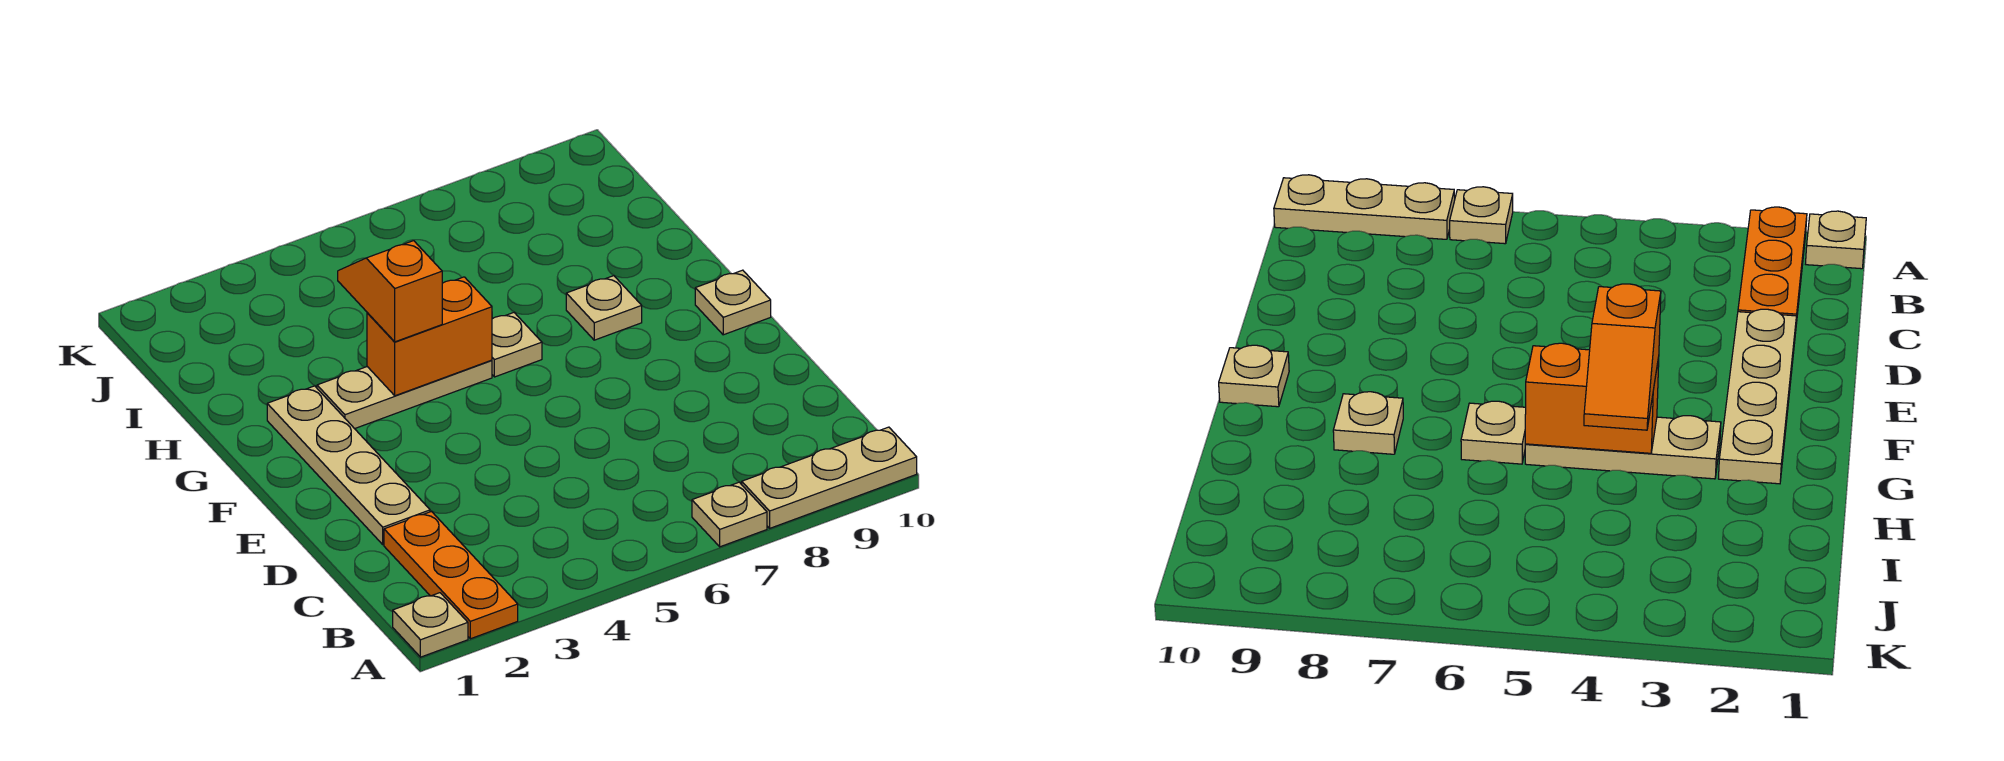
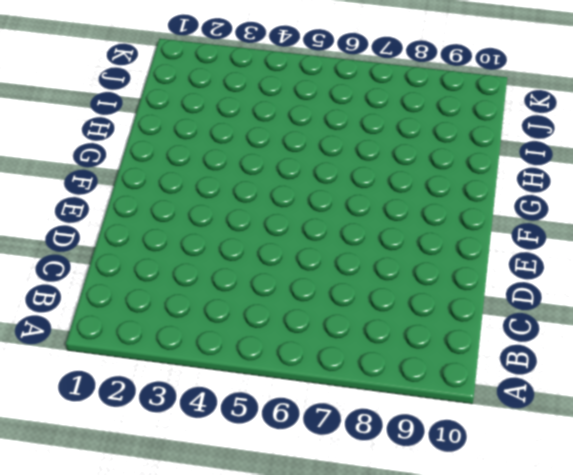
none -> tan plate A1 level 1
none -> orange plate A2:C2 level 1

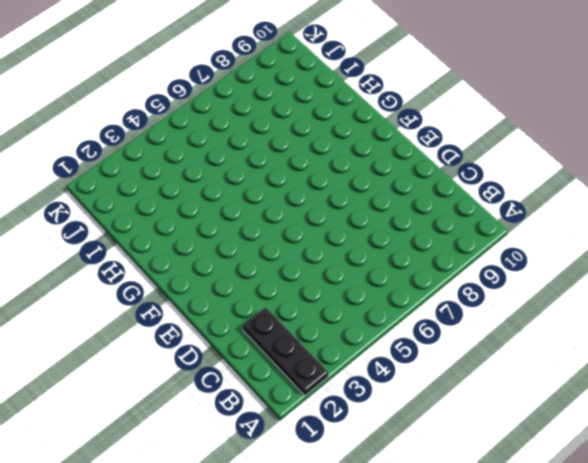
black plate A2:C2 level 1 -> orange plate A2:C2 level 1
none -> tan plate A1 level 1
none -> tan plate A7 level 1

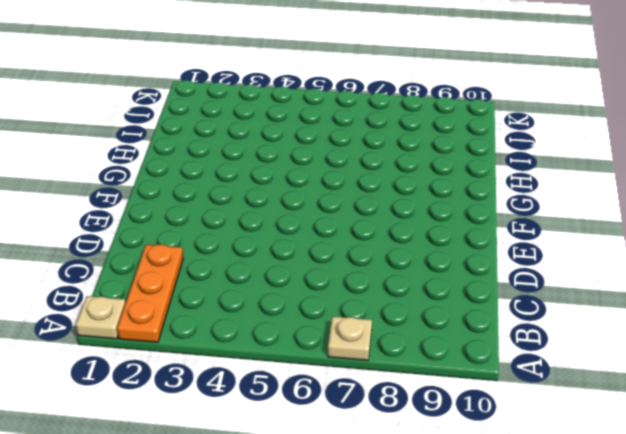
none -> tan plate A8:A10 level 1
none -> tan plate D2:G2 level 1

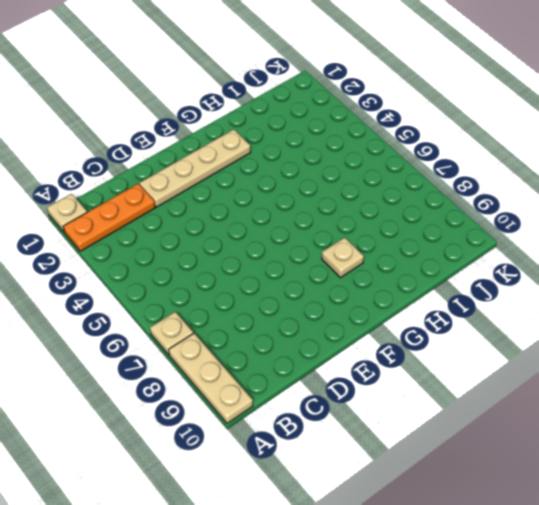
none -> tan plate F10 level 1
none -> tan plate G3:G5 level 1

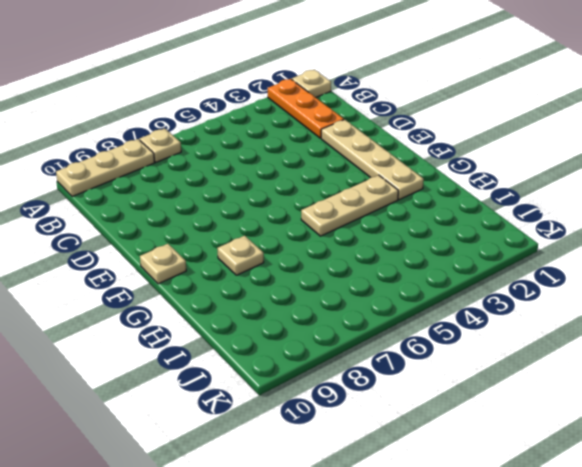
none -> tan plate G6 level 1
none -> orange brick G4:G5 level 2

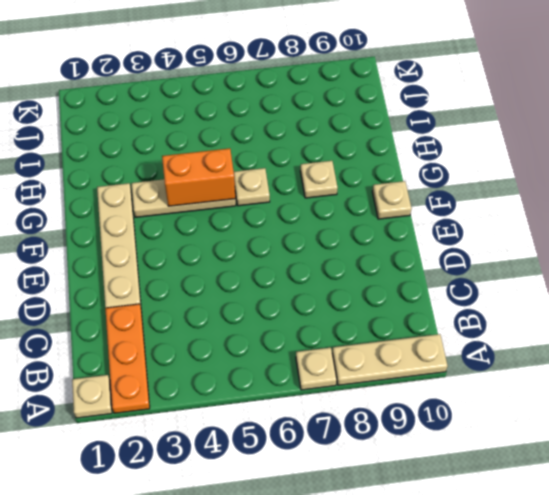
none -> orange slope G4:H4 level 3 top G

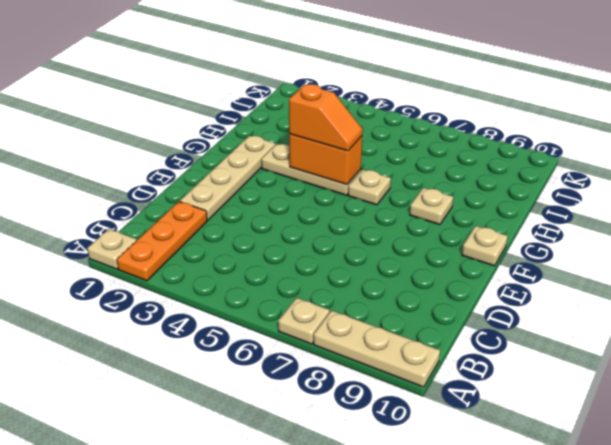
orange slope G4:G5 level 3 top 4 -> orange slope G4:H4 level 3 top G

